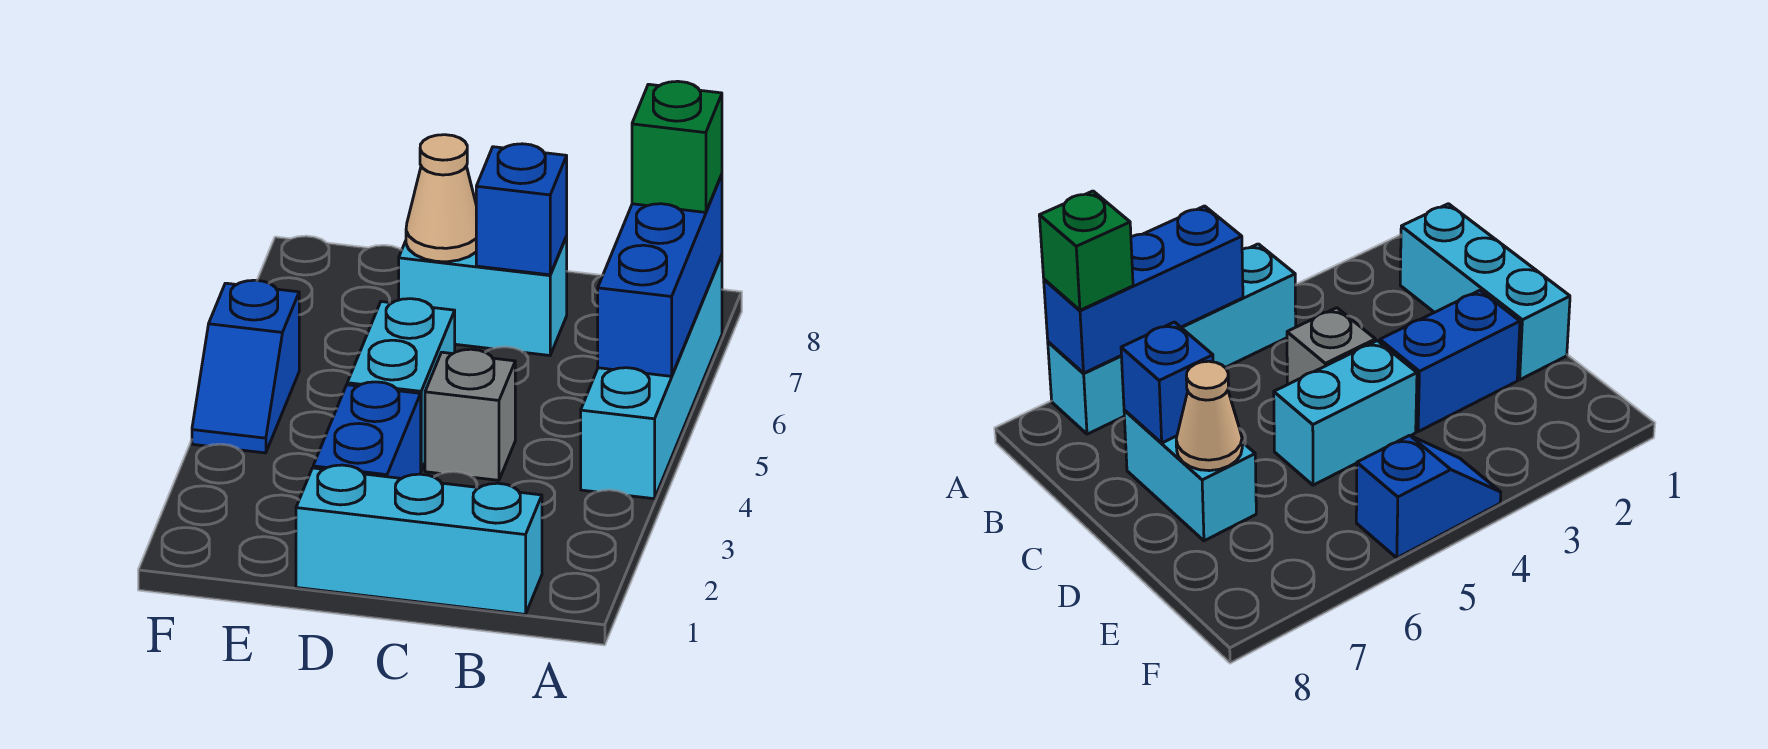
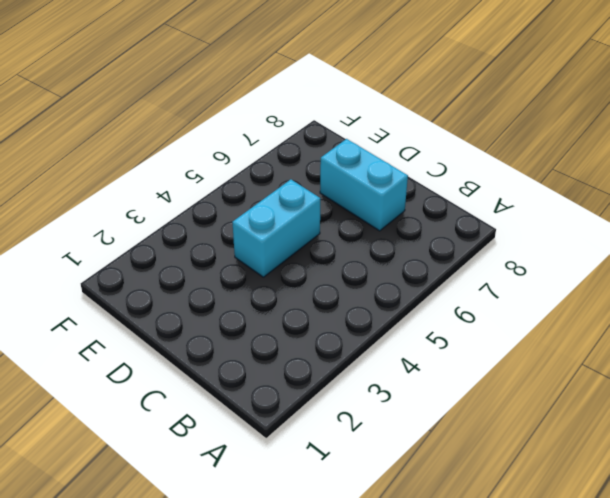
none -> cyan brick A4:A7 level 1
none -> cyan brick B1:D1 level 1

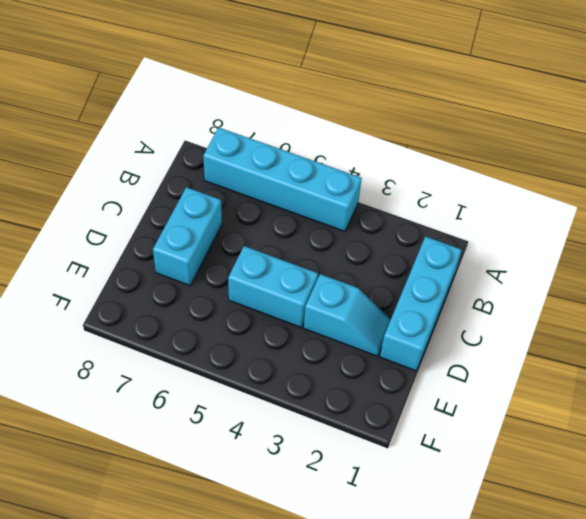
cyan slope D2:D3 level 1 top 3 -> blue brick D2:D3 level 1
none -> grey brick C4 level 1
none -> blue slope F4:F5 level 1 top 5

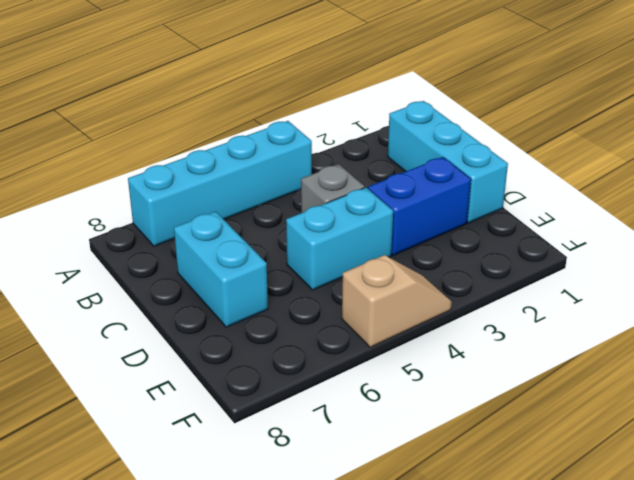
tan slope F4:F5 level 1 top 5 -> blue slope F4:F5 level 1 top 5
none -> blue brick A5:A7 level 2
none -> blue brick C7 level 2

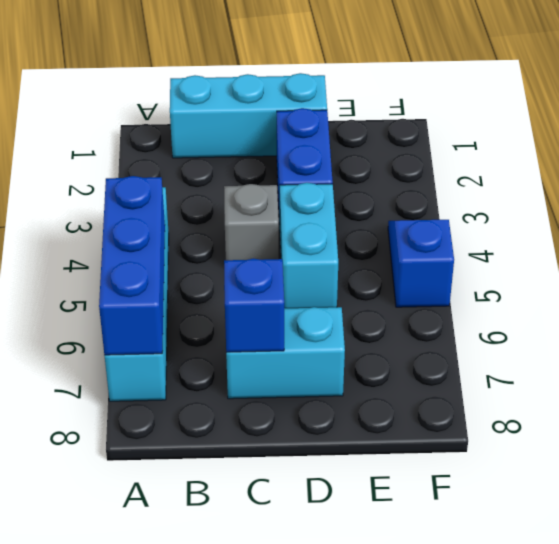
none -> tan cone D7 level 2
none -> green brick A7 level 3

